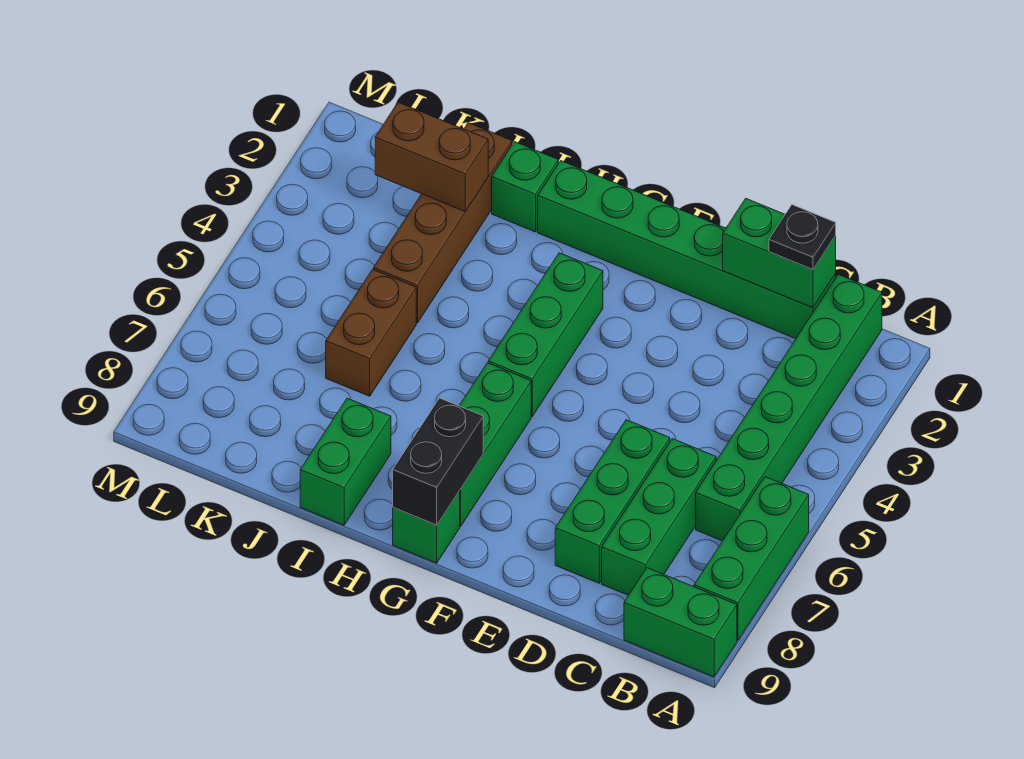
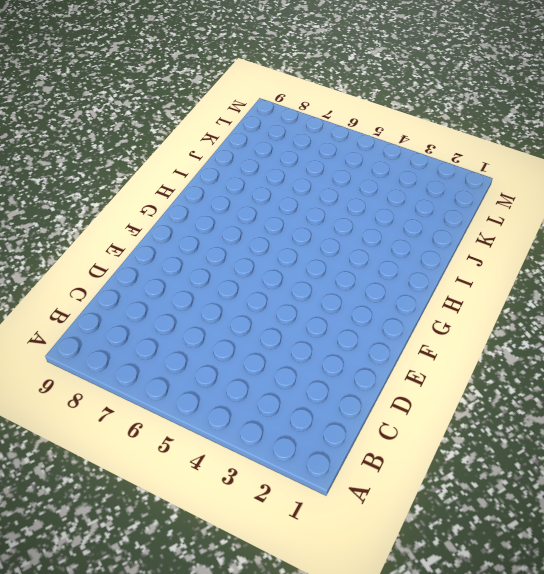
none -> green brick A6:A8 level 1
none -> green brick A9:B9 level 1
none -> green brick B1:B6 level 1

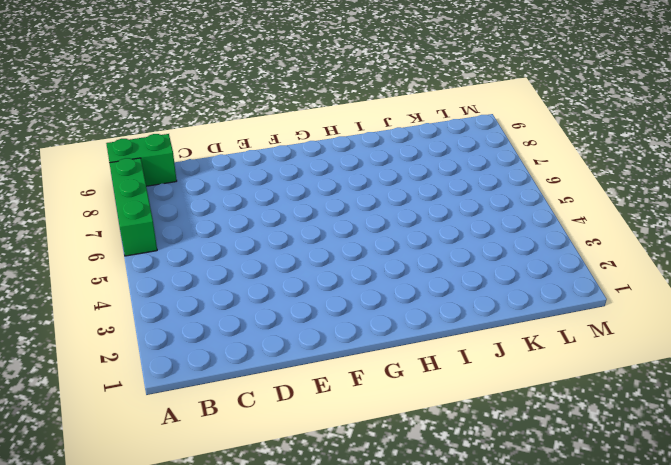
none -> green brick B1:B6 level 1
none -> green brick C1:H1 level 1
none -> green brick C6:C8 level 1

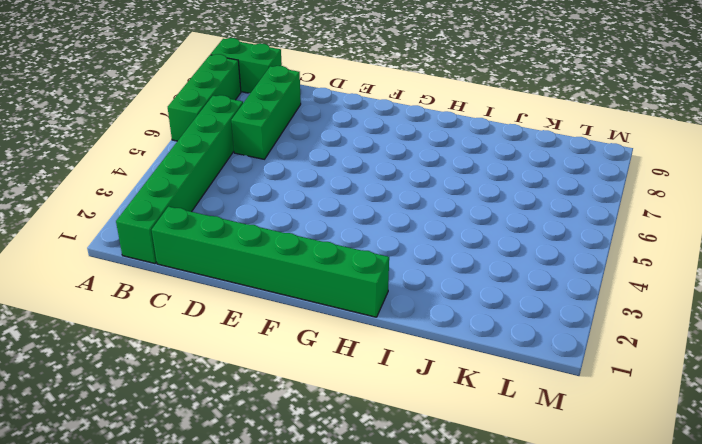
none -> green brick D6:D8 level 1
none -> green brick G3:G5 level 1
none -> green brick G6:G8 level 1

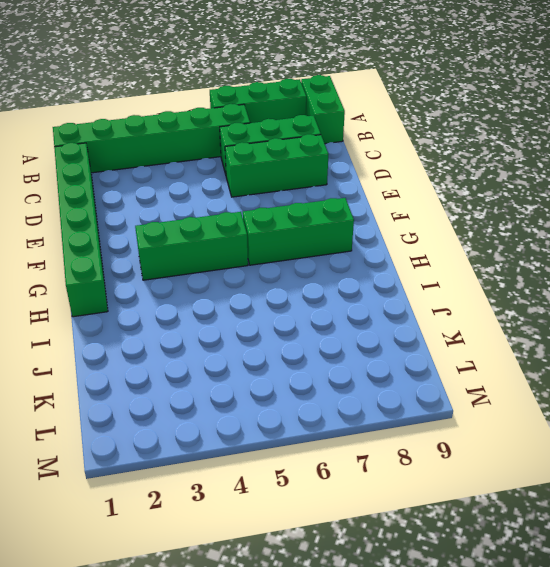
none -> green brick G9 level 1
none -> green brick I1 level 1
none -> green brick I8:I9 level 1

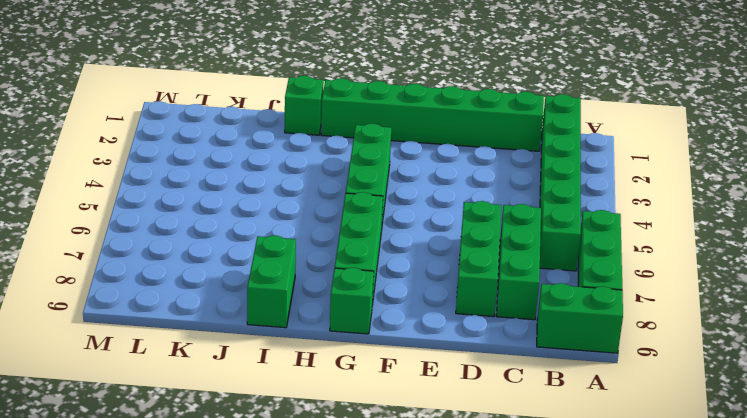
none -> brown brick J1:J4 level 1
none -> brown brick J5:J6 level 1
none -> green brick C1:D1 level 2

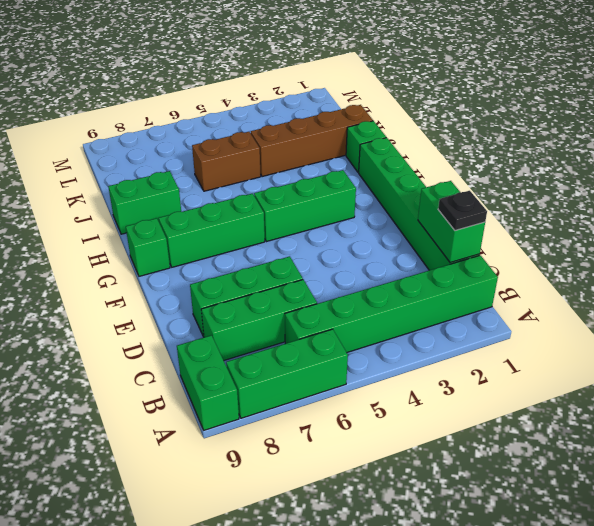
none -> black brick G8:G9 level 2
none -> brown brick J2:K2 level 2

